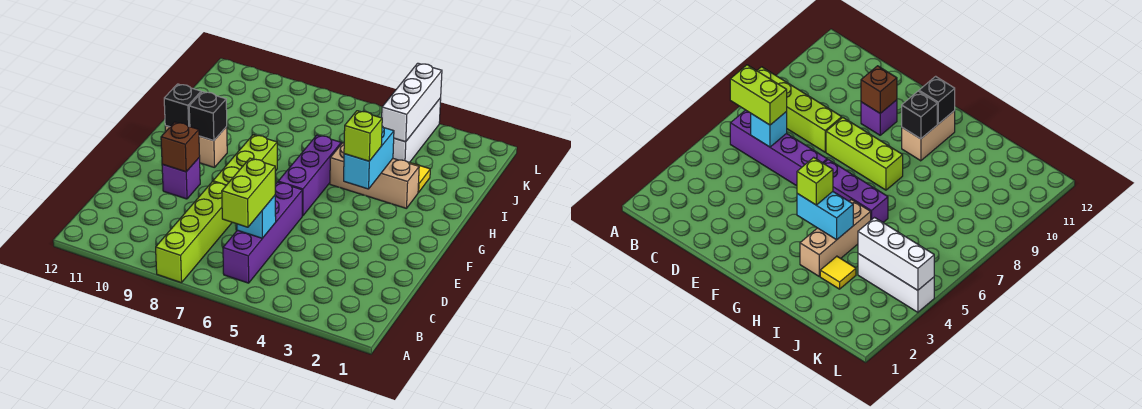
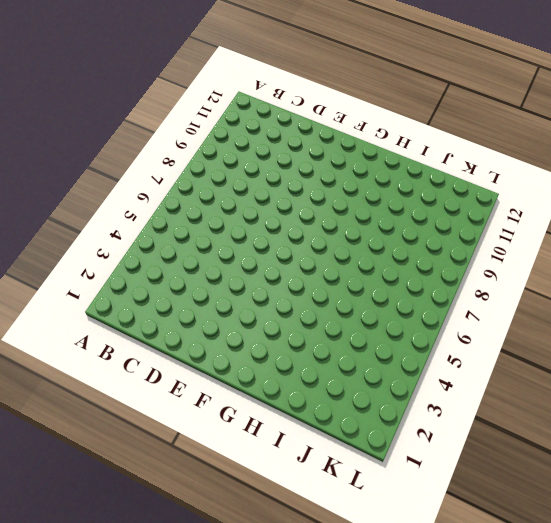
none -> lime brick A8:D8 level 1
none -> purple brick B6:E6 level 1
none -> lime brick E8:G8 level 1

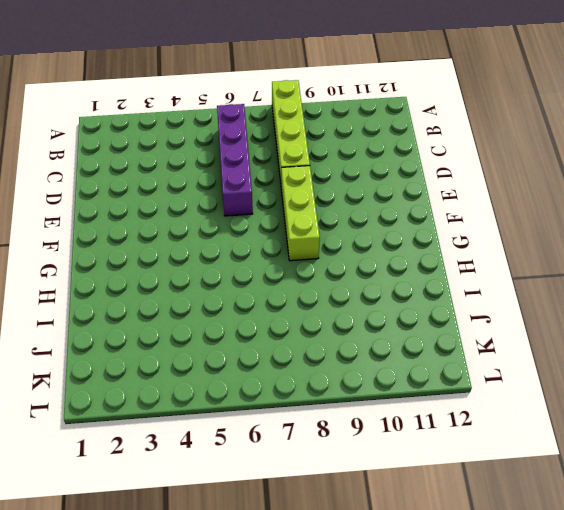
none -> purple brick E10 level 1
none -> purple brick F6:H6 level 1
none -> tan brick G10:G11 level 1

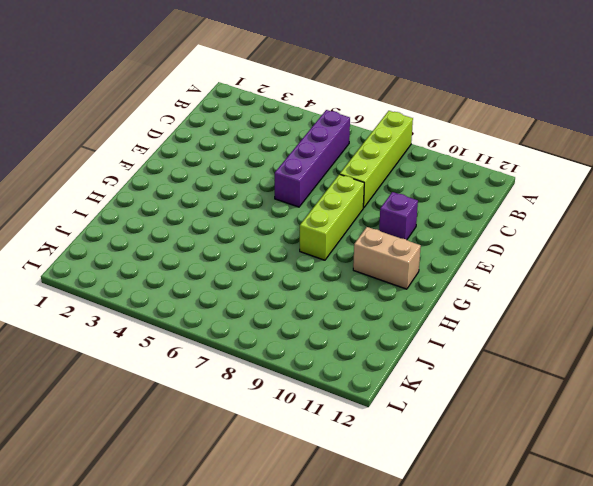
none -> purple brick F6:H6 level 1
none -> tan brick H3:H5 level 1
none -> yellow tile I3 level 1

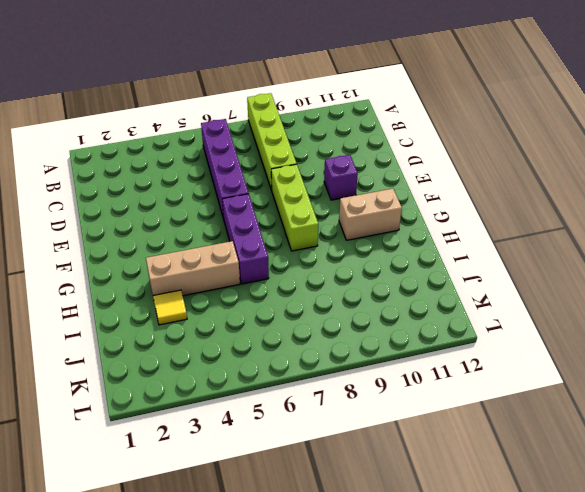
none -> white brick J4:L4 level 1
none -> cyan brick C6 level 2
none -> brown brick E10 level 2

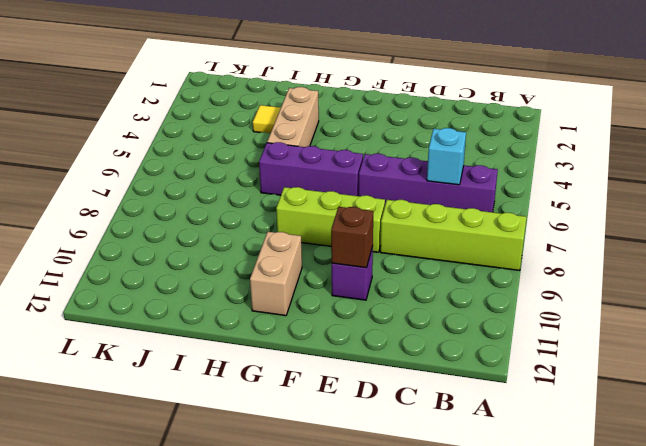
none -> white brick J4:L4 level 1
none -> cyan brick G4:H4 level 2
none -> black brick G10 level 2

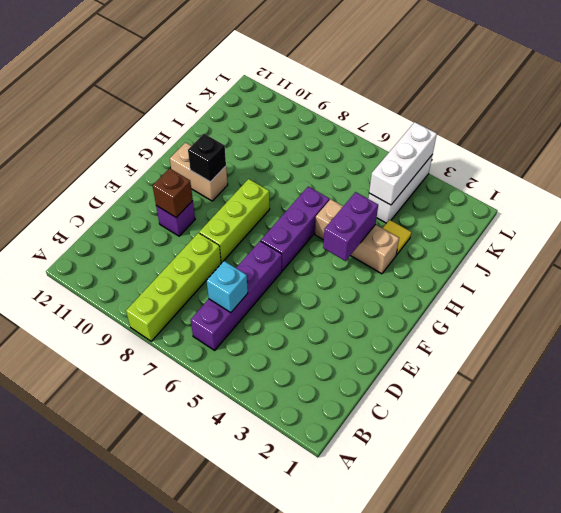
purple brick G4:H4 level 2 -> cyan brick G4:H4 level 2
none -> black brick G11 level 2
none -> lime brick B6:C6 level 3
none -> lime brick G4 level 3

